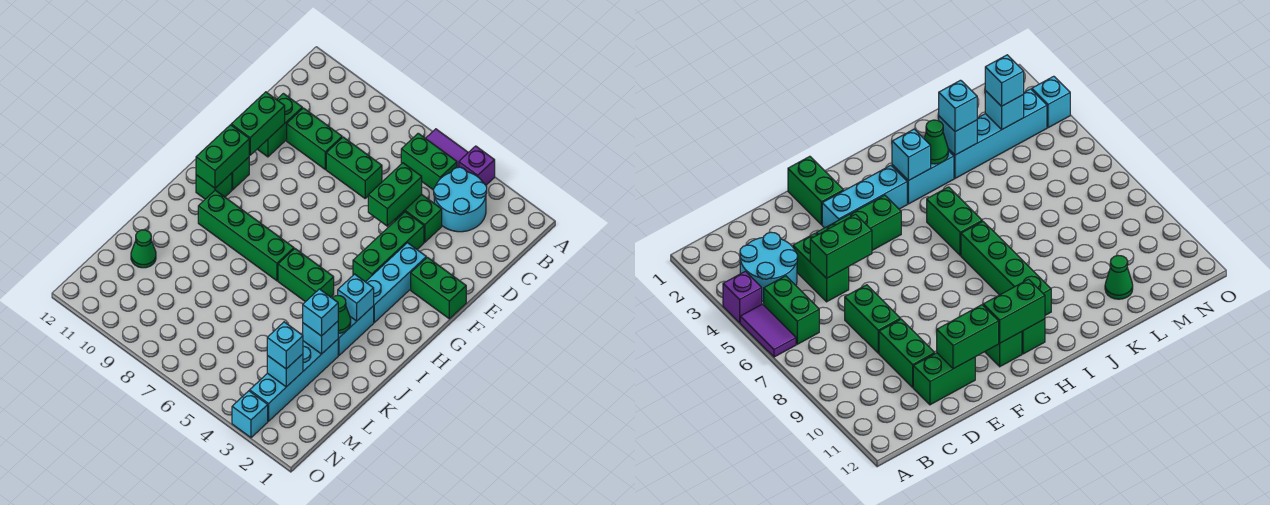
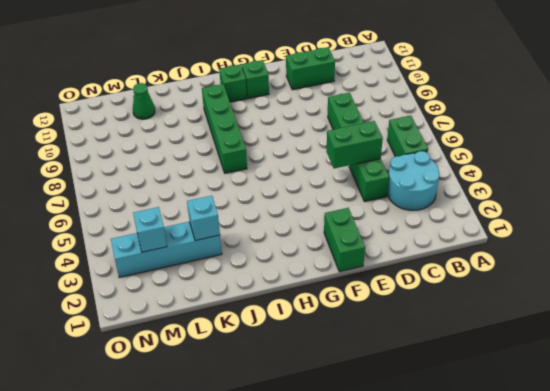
none -> purple brick A4 level 1
none -> purple tile A5:A6 level 1
none -> green brick D9:D10 level 1

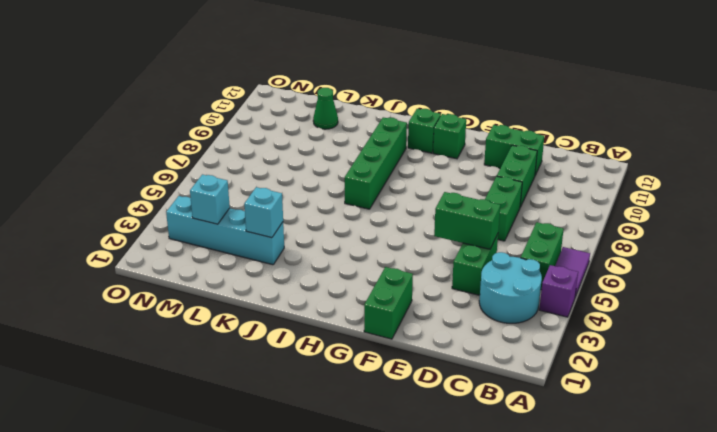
none -> green brick E4:G4 level 1
none -> cyan brick F3:H3 level 1
none -> cyan brick I3:J3 level 1

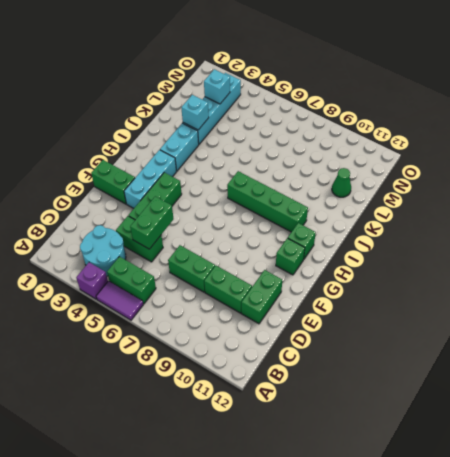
none -> green brick I5:I6 level 1
none -> cyan brick O3 level 1
none -> green brick E11:F11 level 2

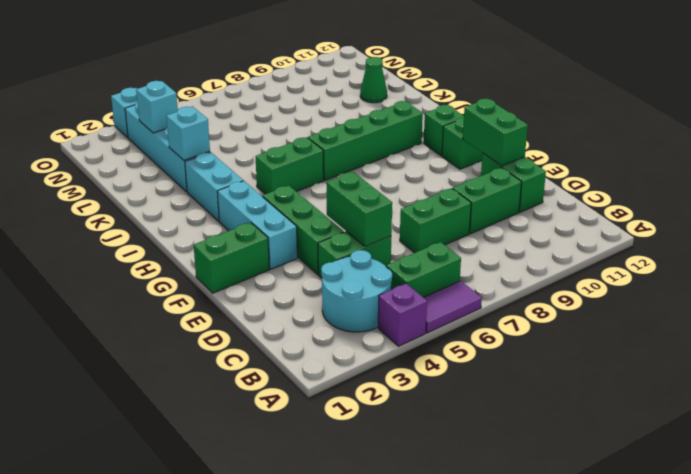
none -> green brick G11:H11 level 2
none -> cyan brick I3 level 2
none -> green cone J3 level 2

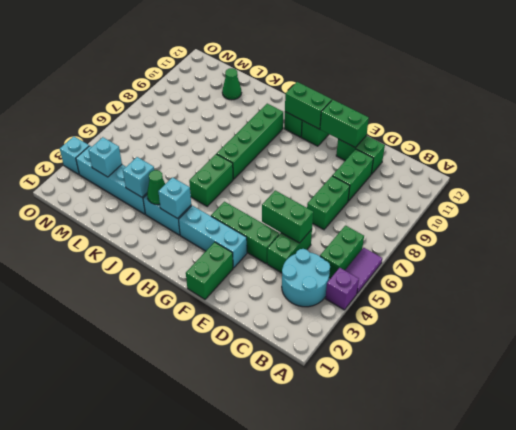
none -> cyan brick K3 level 3
none -> cyan brick M3 level 3

